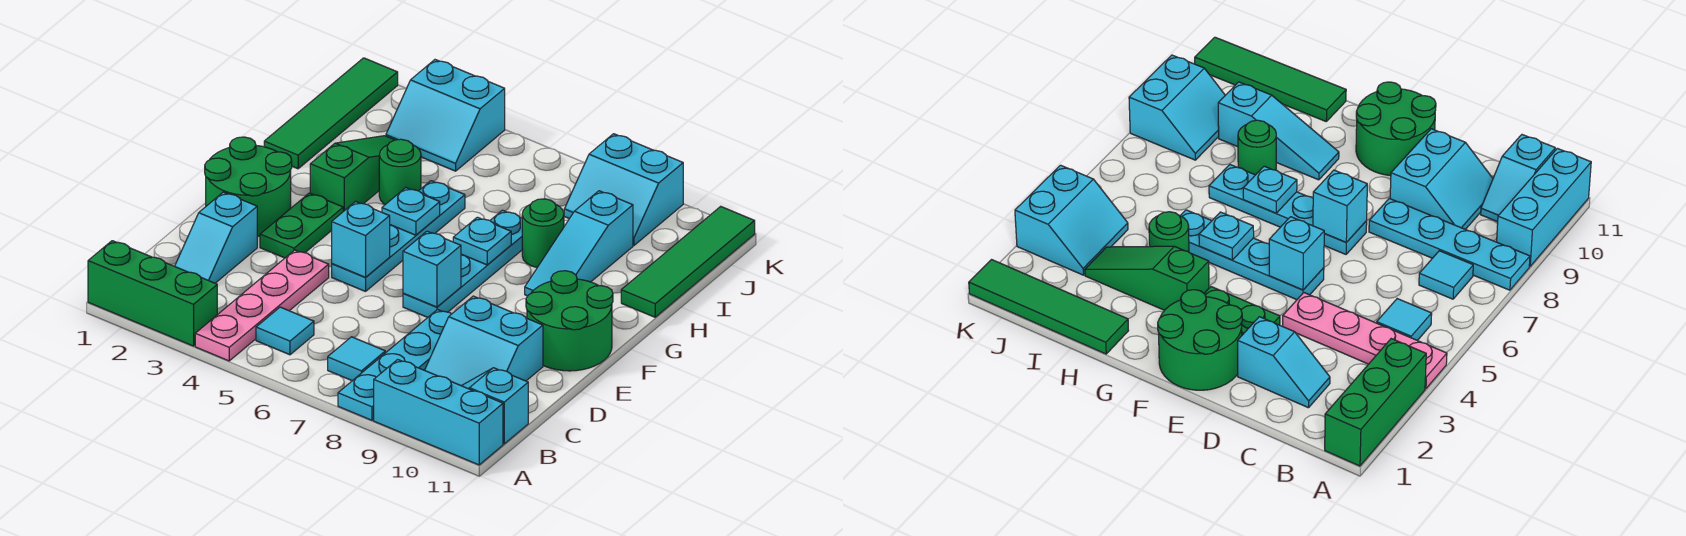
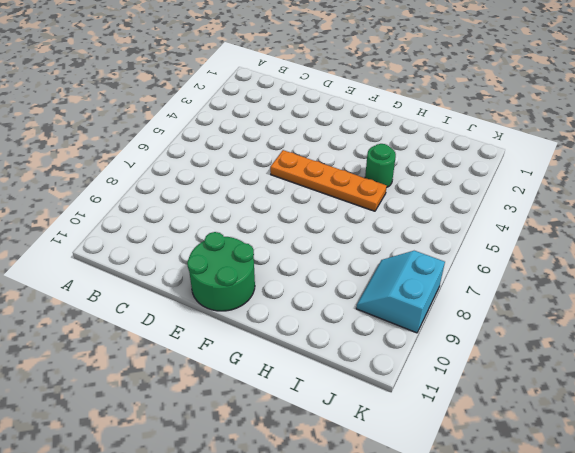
orange plate E5:H5 level 1 -> cyan plate E5:H5 level 1
none -> green brick A1:A3 level 1
none -> pink plate A4:D4 level 1
none -> cyan plate A8:D8 level 1

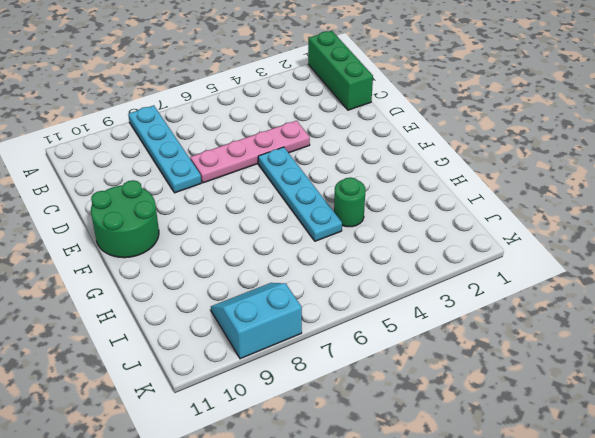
green brick A1:C1 level 1 -> green brick A1:A3 level 1
pink plate D4:D7 level 1 -> pink plate A4:D4 level 1
none -> cyan brick A9:A11 level 1
none -> cyan tile B5 level 1
none -> cyan tile B7 level 1

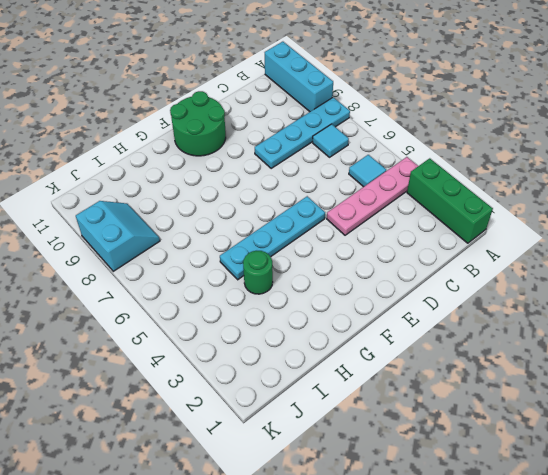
none -> cyan slope B10:B11 level 1 top 11
none -> cyan slope C2:D2 level 1 top D
none -> cyan slope C9:D10 level 1 top D

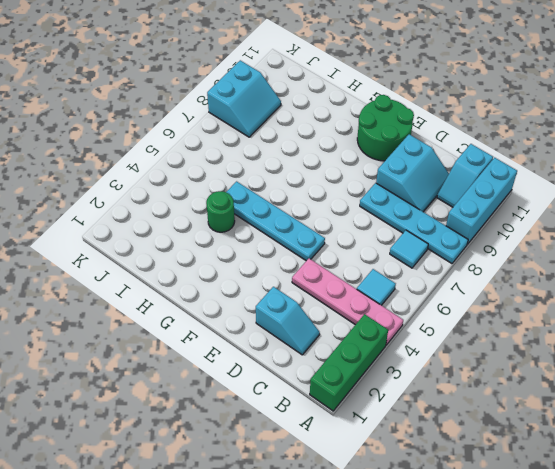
none -> green round brick E1:F2 level 1
none -> green plate E3:F3 level 1
none -> cyan plate E7:H7 level 1

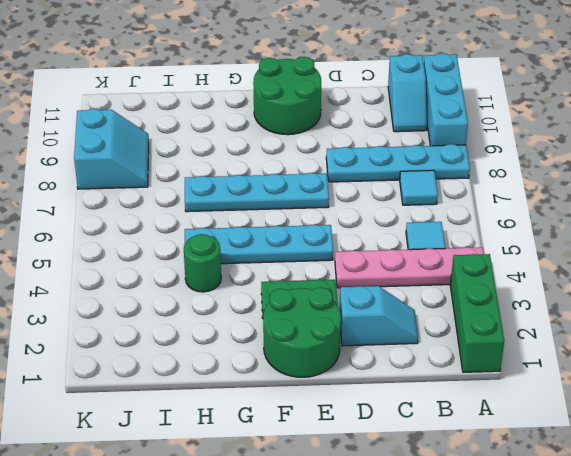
none -> cyan slope C9:D10 level 1 top D
none -> green slope G3:I3 level 1 top G
none -> cyan slope G9:I9 level 1 top I

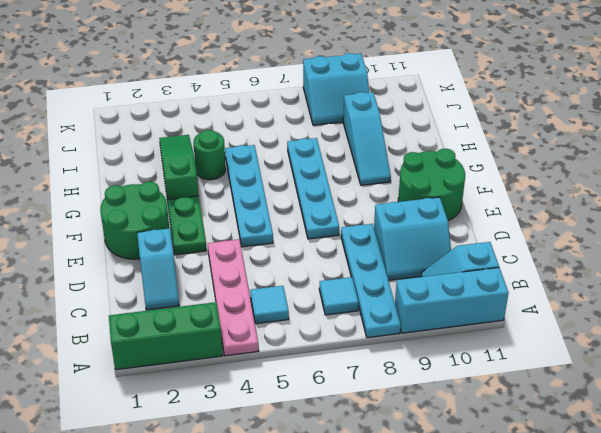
none -> green tile H1:K1 level 1
none -> green round brick H8 level 1
none -> green tile H11:K11 level 1

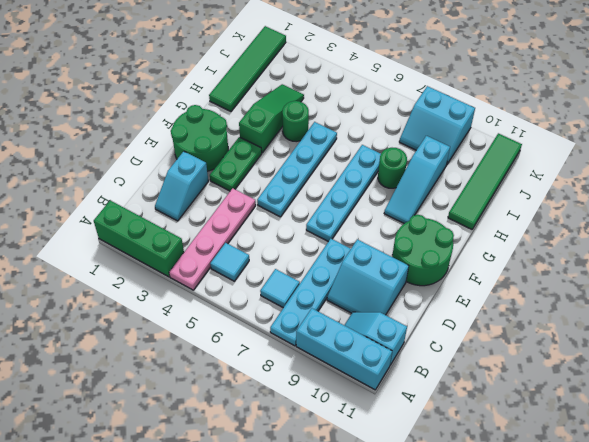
none -> cyan slope J3:K4 level 1 top K
none -> cyan brick E5 level 2
none -> cyan brick E7 level 2

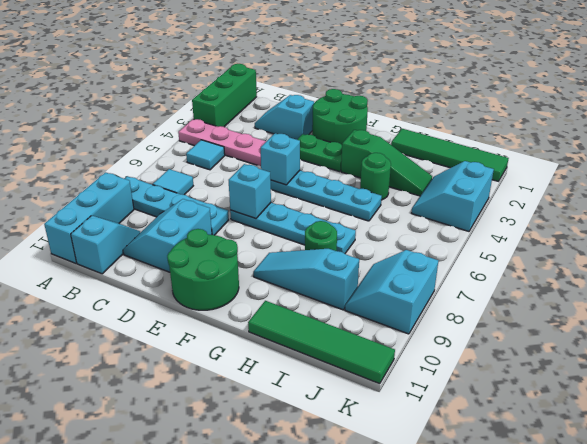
none -> cyan plate G5 level 2
none -> cyan plate G7 level 2

